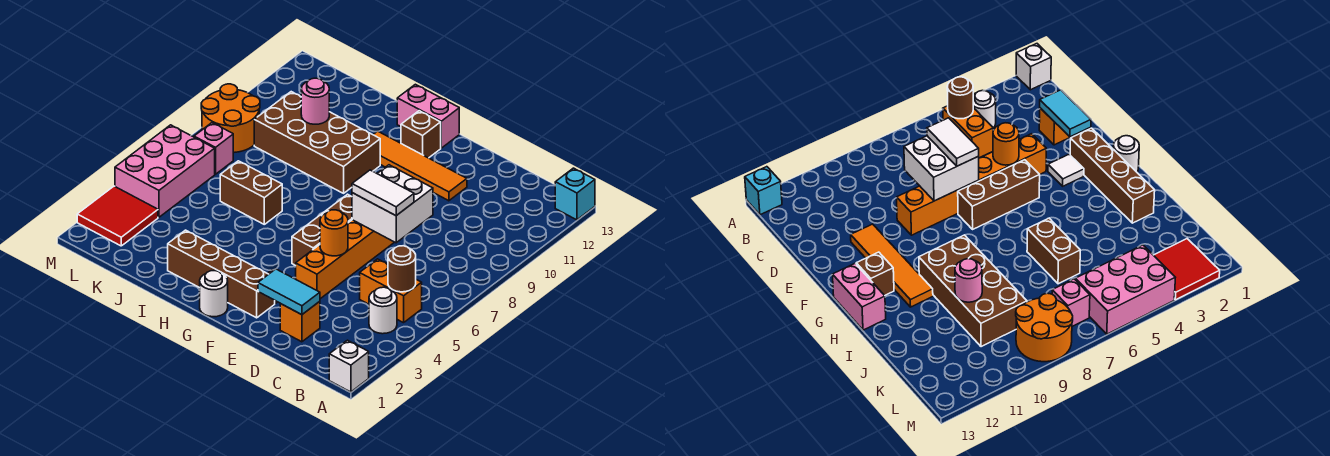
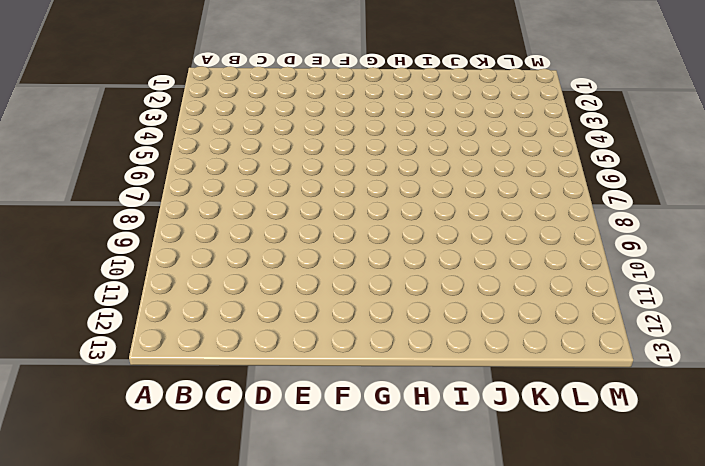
none -> white brick A1 level 1
none -> cyan brick A13 level 1
none -> white round brick B4 level 1

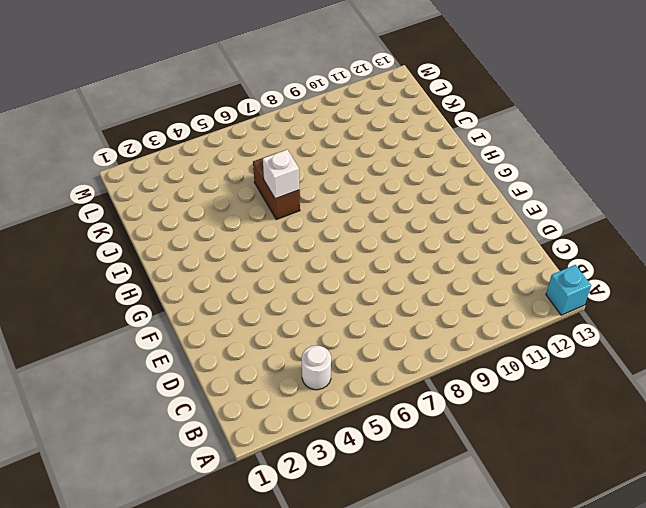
white brick I6 level 2 -> white brick A1 level 1
none -> orange brick B5:C5 level 1
none -> orange brick D2 level 1
none -> orange brick E4:E9 level 1

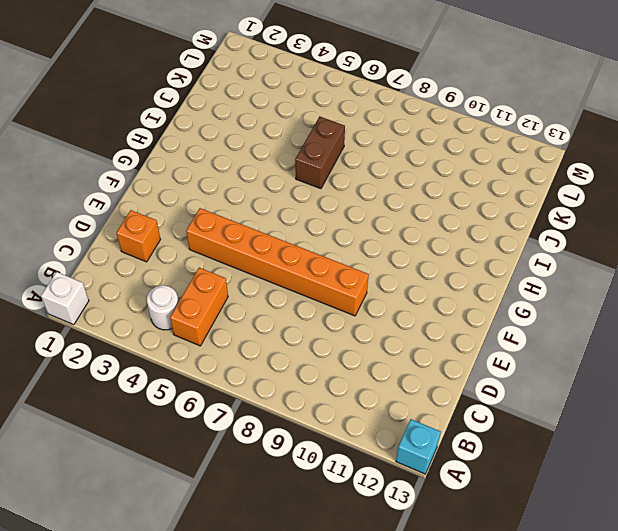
none -> orange tile E11:H11 level 1
none -> brown brick F2:I2 level 1
none -> white tile F3 level 1

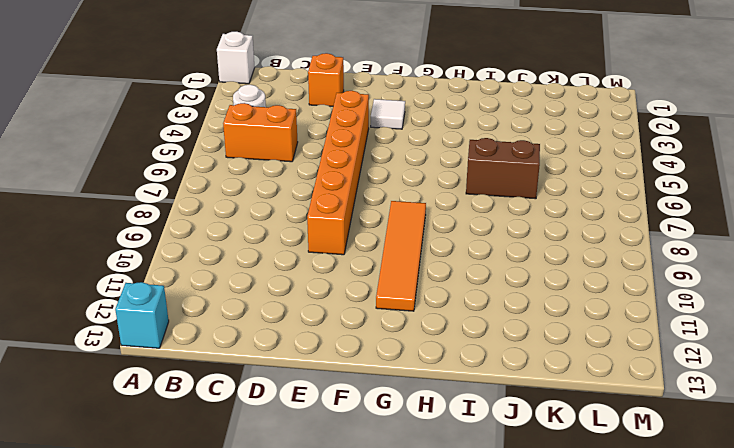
orange tile G8:G11 level 1 -> orange tile E11:H11 level 1
none -> brown brick F2:I2 level 1
none -> brown brick F5:F7 level 1
none -> white round brick G1 level 1

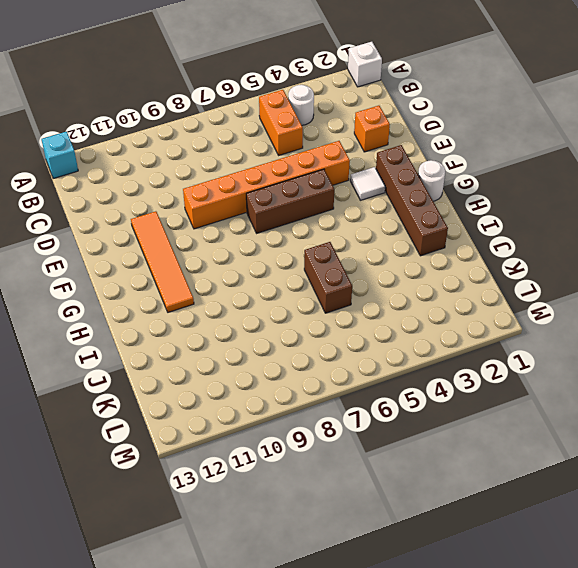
none -> brown brick G12 level 1
none -> pink brick G13:H13 level 1
none -> brown brick H9:K10 level 1

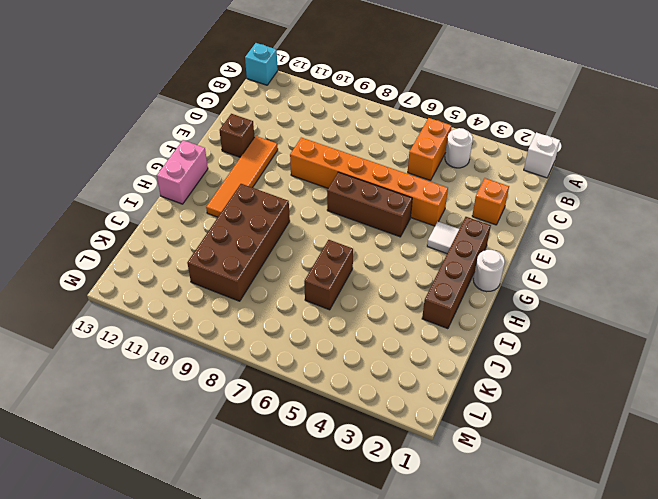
brown brick E12 level 1 -> brown brick G12 level 1
none -> red tile L2:M3 level 1
none -> pink brick L4:M6 level 1
none -> pink brick L7 level 1

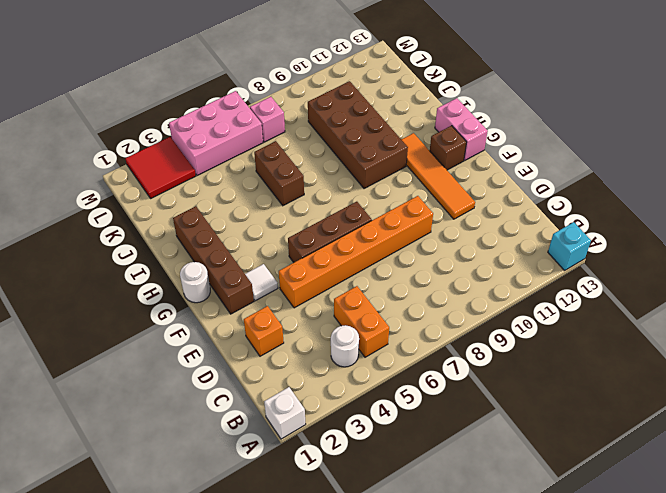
none -> orange round brick L8:M9 level 1
none -> brown round brick B5 level 2
none -> cyan tile D2:E2 level 2

